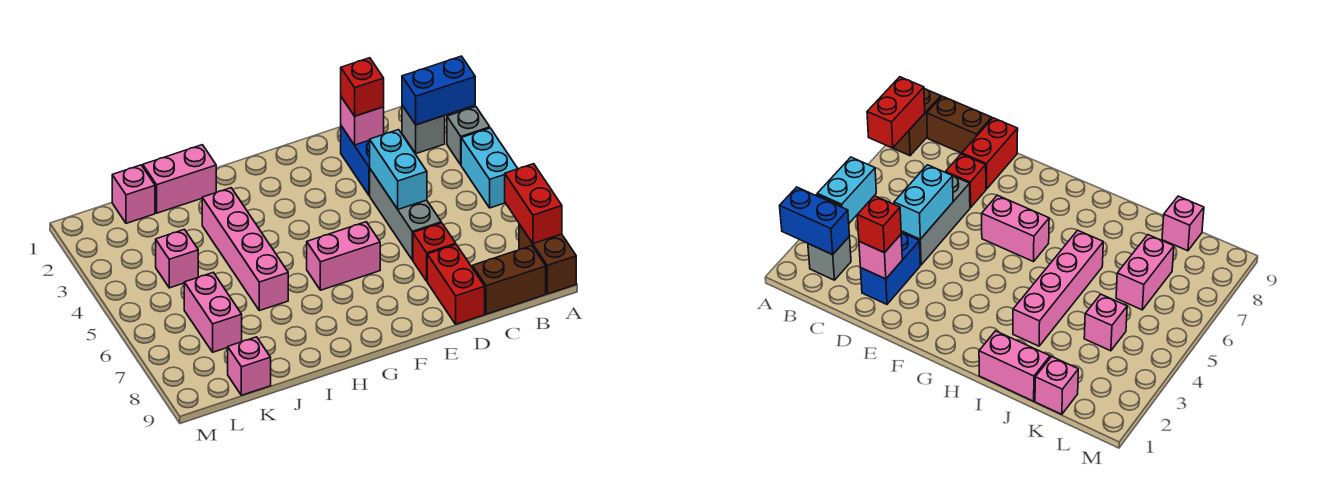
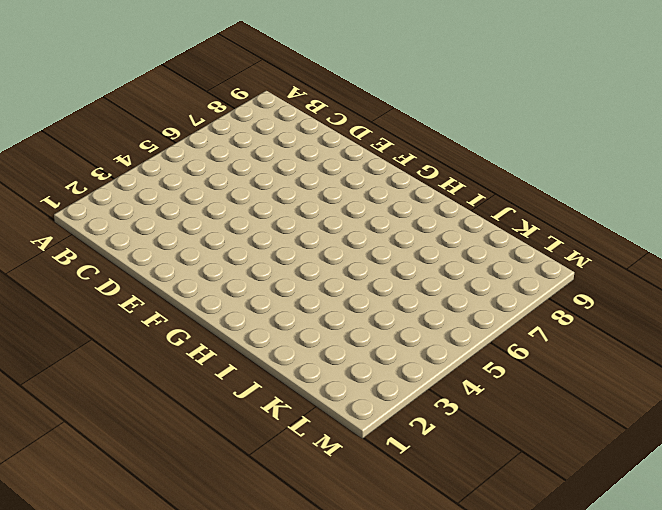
none -> grey brick A3 level 1
none -> cyan brick A4:A5 level 1
none -> brown brick A8:A9 level 1

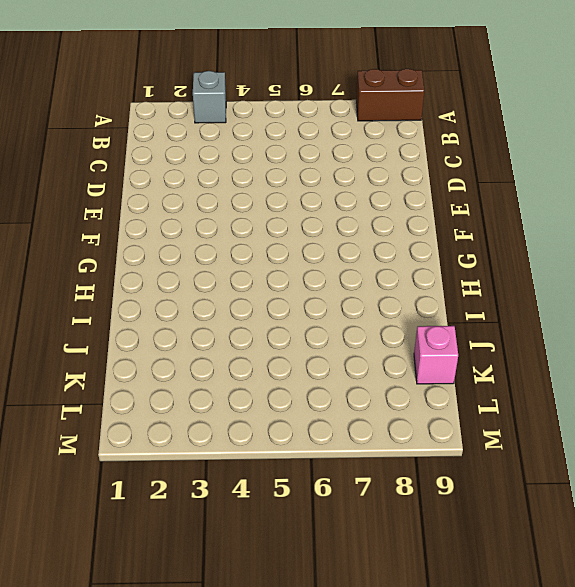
none -> cyan brick A4:A5 level 1
none -> grey brick B2 level 1
none -> brown brick B9:C9 level 1

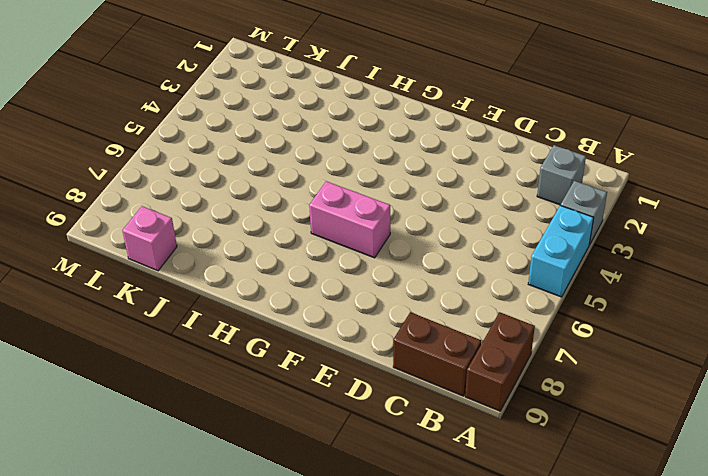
none -> blue brick D2:D3 level 1
none -> grey brick D4:D6 level 1
none -> red brick D7 level 1

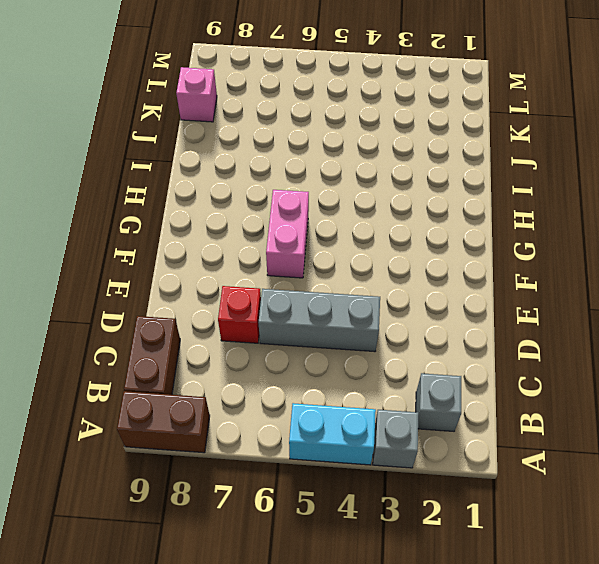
none -> blue brick D2:D3 level 1
none -> red brick D8:D9 level 1
none -> pink brick I1:J1 level 1

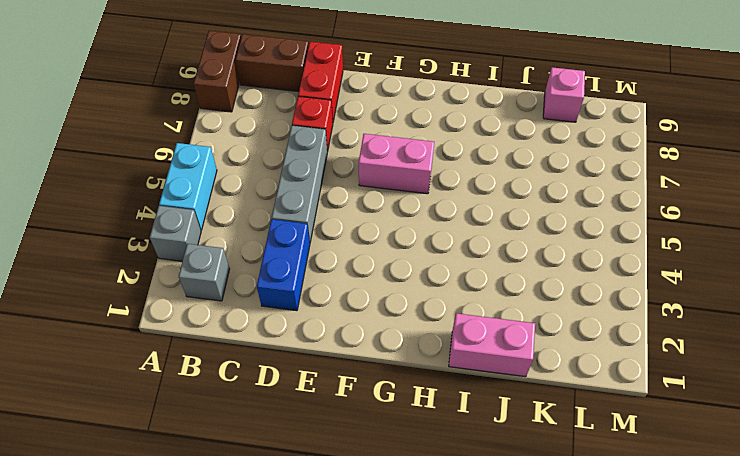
none -> pink brick I3:I6 level 1
none -> pink brick K1 level 1
none -> pink brick K4 level 1

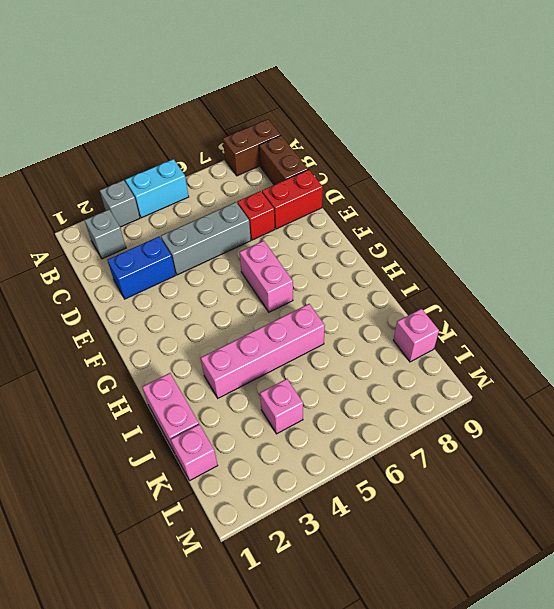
none -> pink brick K6:K7 level 1
none -> blue brick A2:B2 level 2
none -> red brick A7:A8 level 2

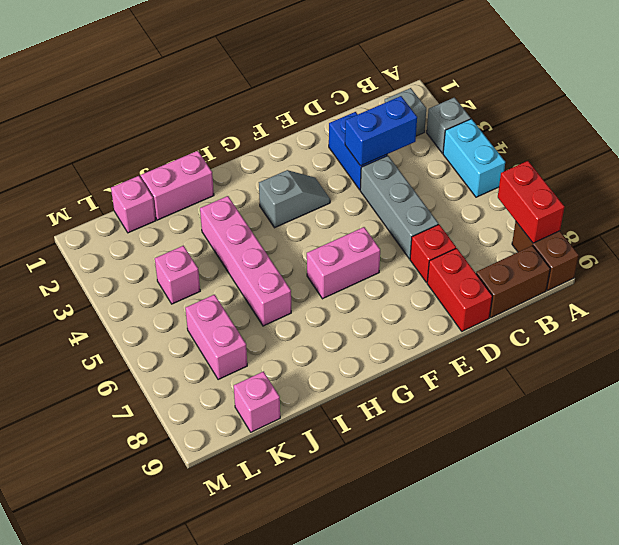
blue brick C3:D3 level 2 -> blue brick A2:B2 level 2
grey slope F3:G3 level 1 top G -> none
none -> pink brick D2 level 2
none -> cyan brick D4:D5 level 2
none -> red brick D2 level 3

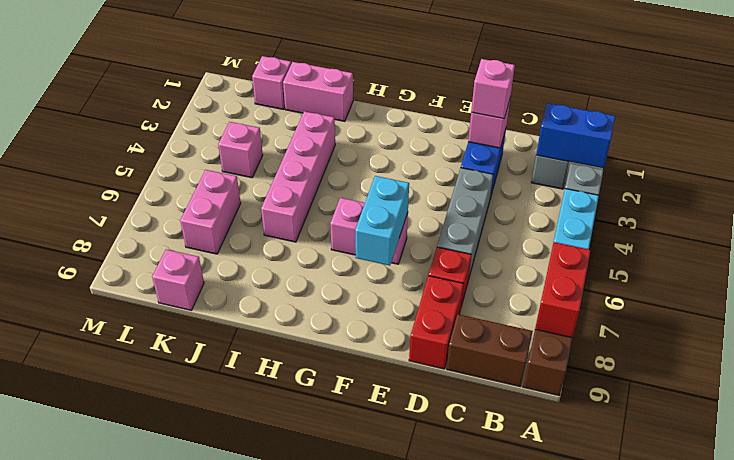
pink brick D2 level 3 -> red brick D2 level 3
cyan brick F6:F7 level 2 -> cyan brick D4:D5 level 2

